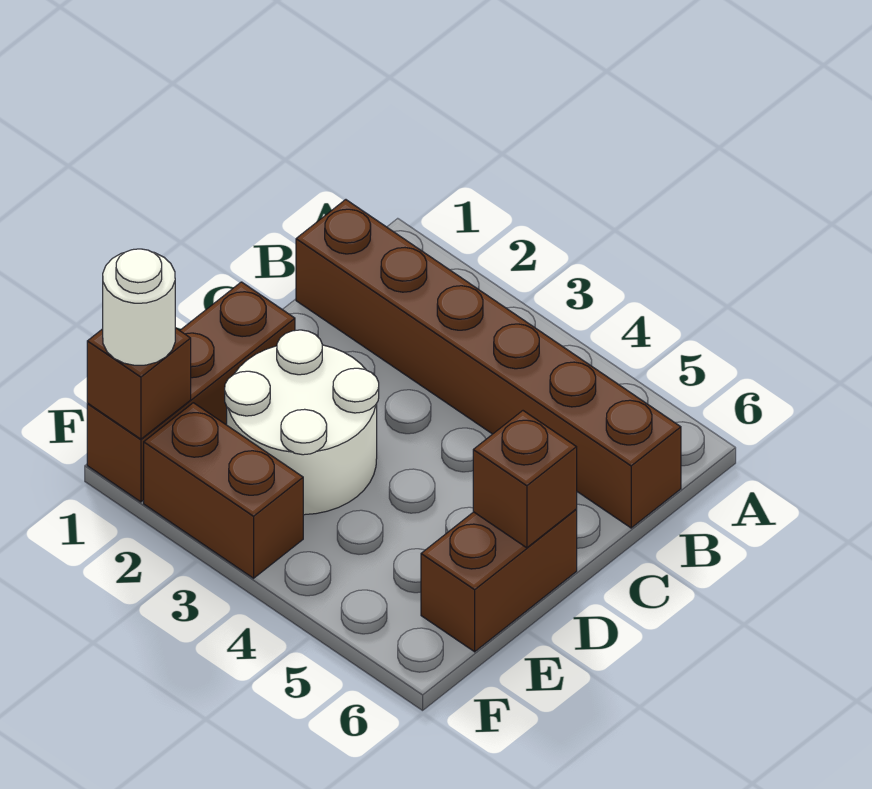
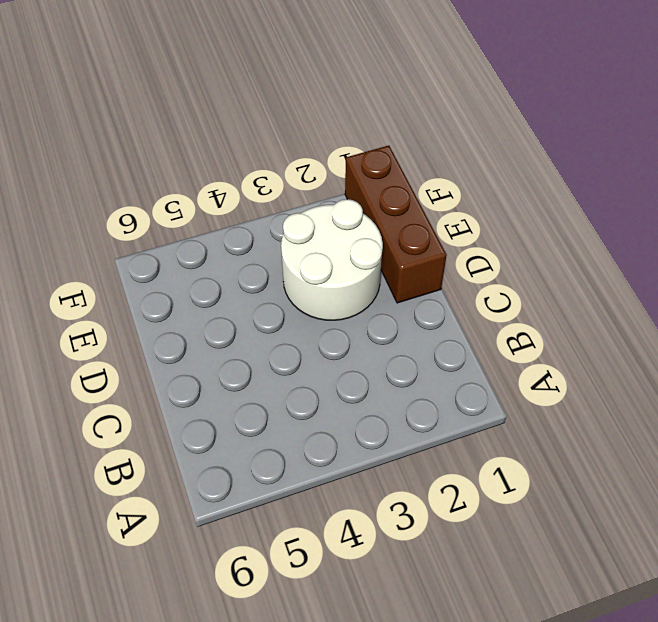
none -> brown brick B1:B6 level 1
none -> brown brick D6:E6 level 1

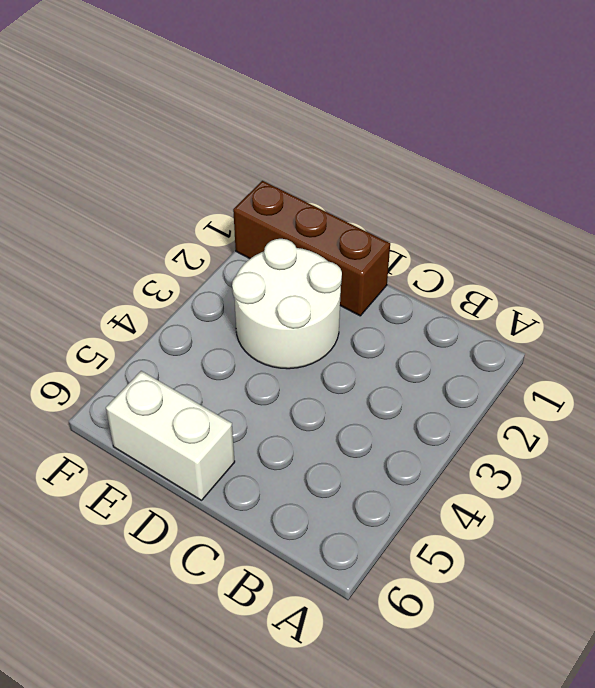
white brick D6:E6 level 1 -> brown brick D6:E6 level 1
none -> brown brick B1:B6 level 1
none -> brown brick F2:F3 level 1

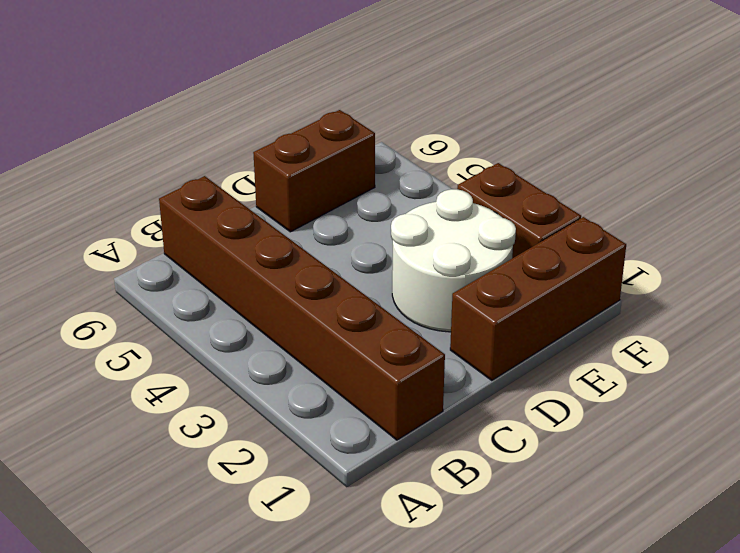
none -> brown brick D6 level 2
none -> brown brick F1 level 2

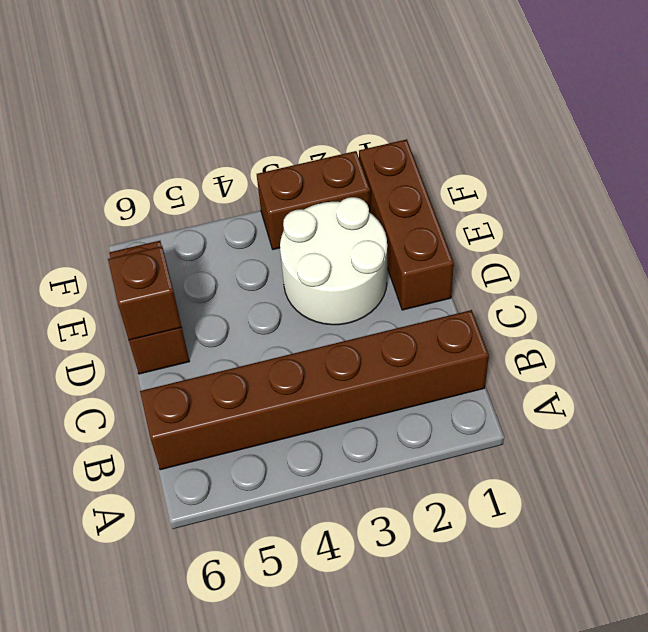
none -> brown brick F1 level 2
none -> white round brick F1 level 3

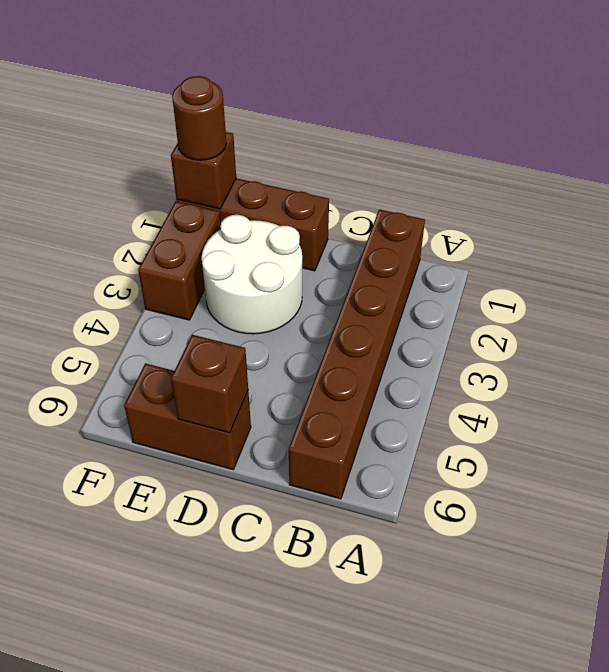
brown round brick F1 level 3 -> white round brick F1 level 3

